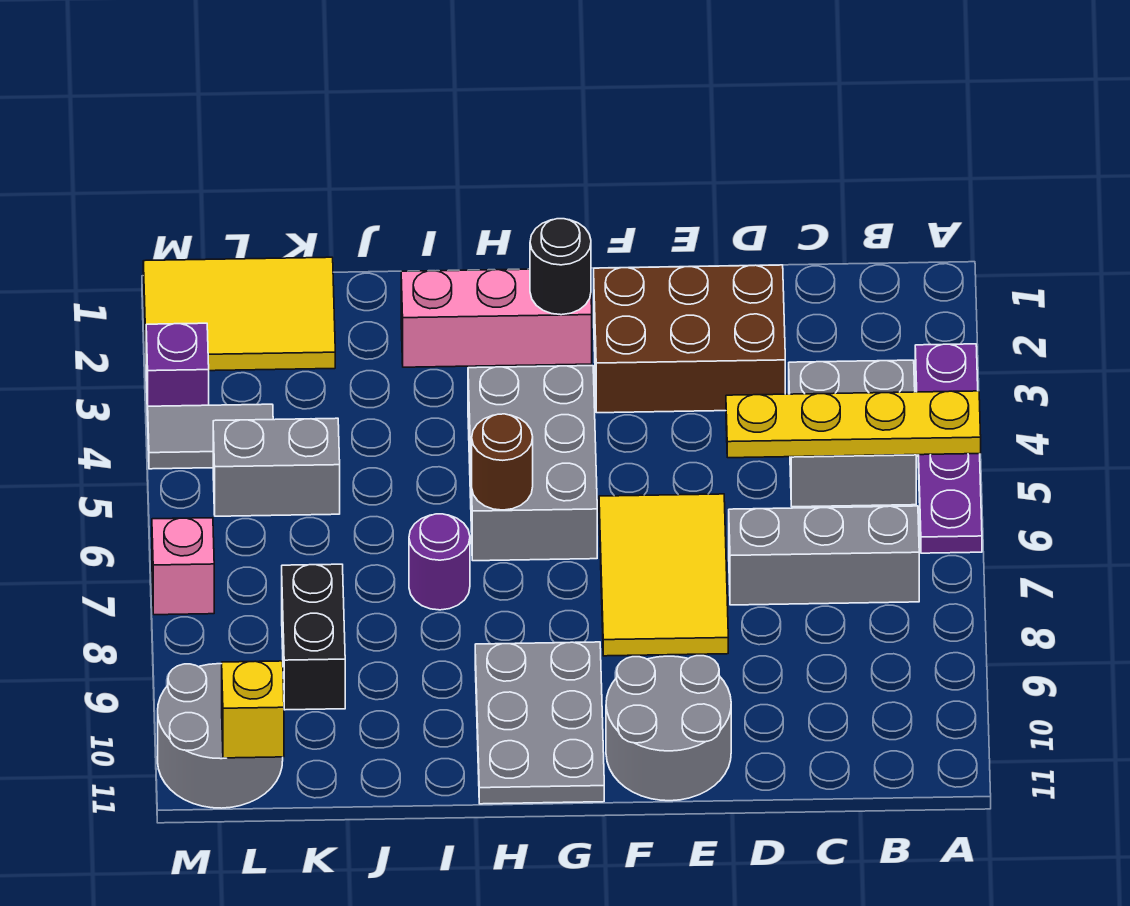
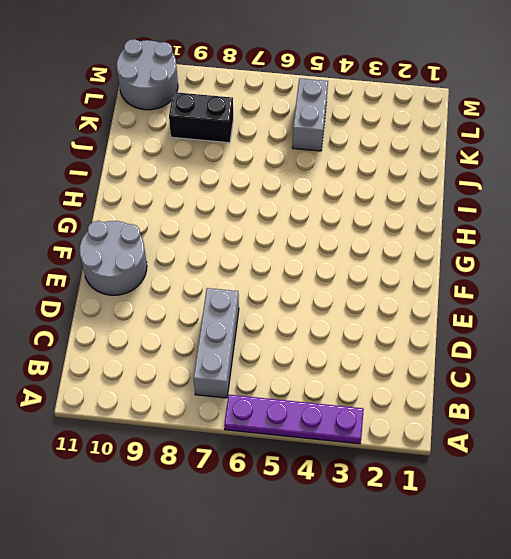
none -> grey brick B4:C5 level 1
none -> brown brick D2:F3 level 1
none -> yellow tile E6:F8 level 1

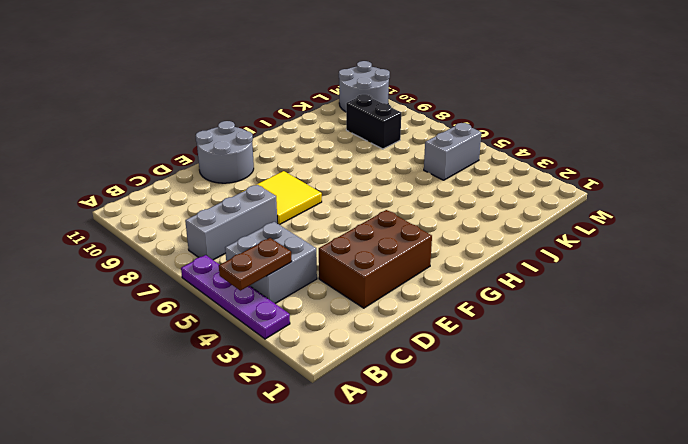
brown plate A4:B4 level 2 -> none
yellow tile E7:F8 level 1 -> yellow tile E6:F8 level 1
none -> pink brick G2:I2 level 1
none -> grey brick G4:H6 level 1
none -> grey plate G9:H11 level 1

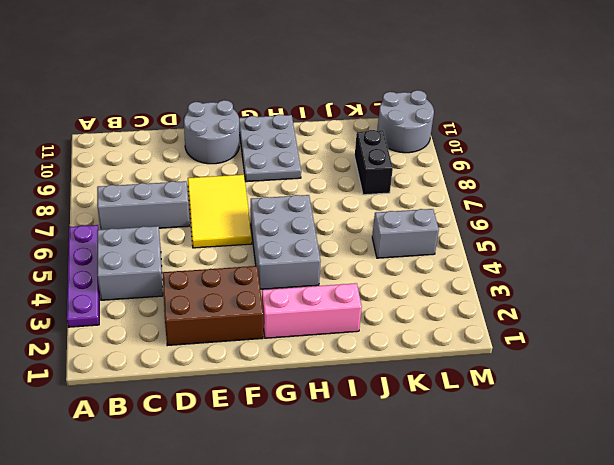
none -> purple round brick I7 level 1
none -> yellow tile K1:M2 level 1
none -> grey tile L4:M4 level 1

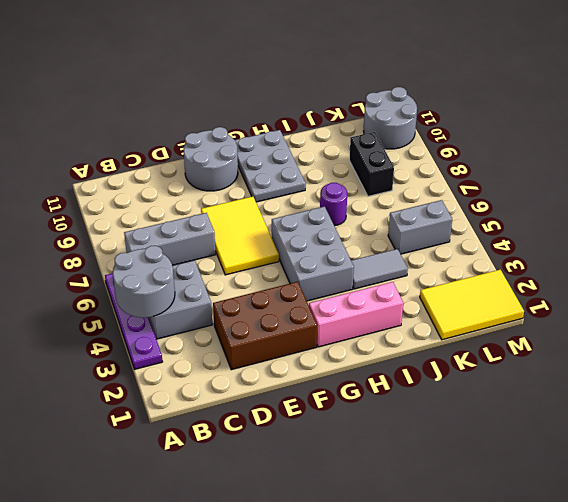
grey round brick A4:B5 level 2 -> yellow plate A5:D5 level 2
grey tile I4:J4 level 1 -> grey tile L4:M4 level 1
none -> purple brick M3 level 1
none -> pink brick M7 level 1
none -> black round brick G2 level 2

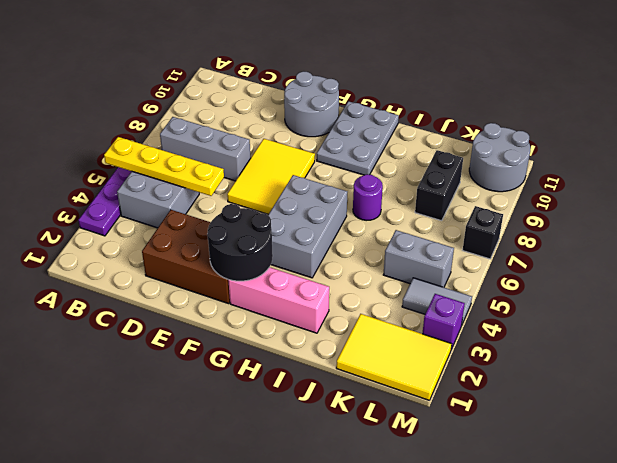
black round brick F2:G3 level 2 -> black round brick G2 level 2
black brick M7 level 1 -> pink brick M7 level 1
none -> brown round brick H6 level 2
none -> yellow brick L11 level 2

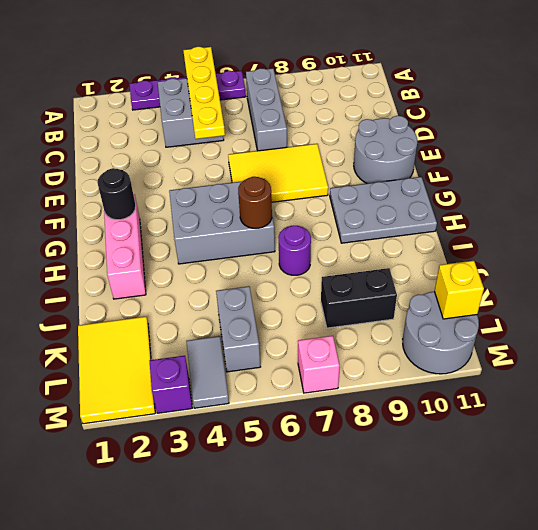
none -> brown brick D2:F3 level 1

